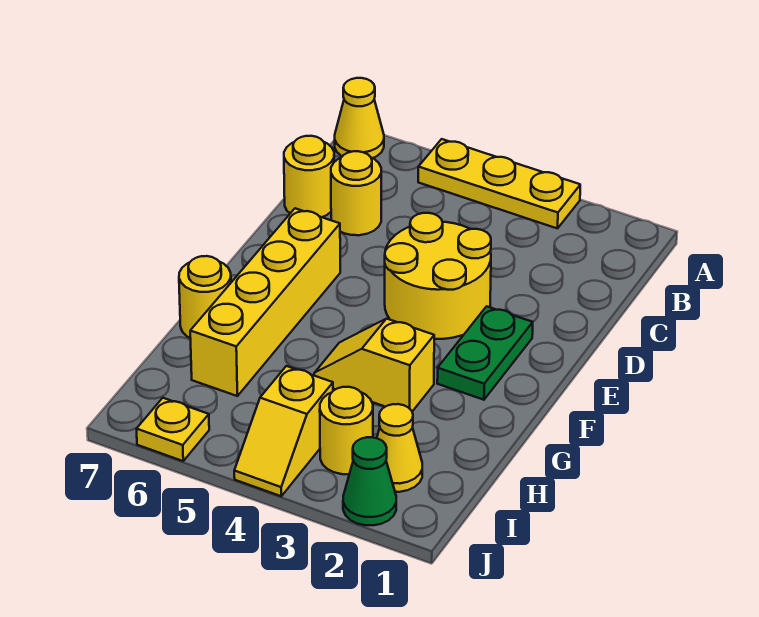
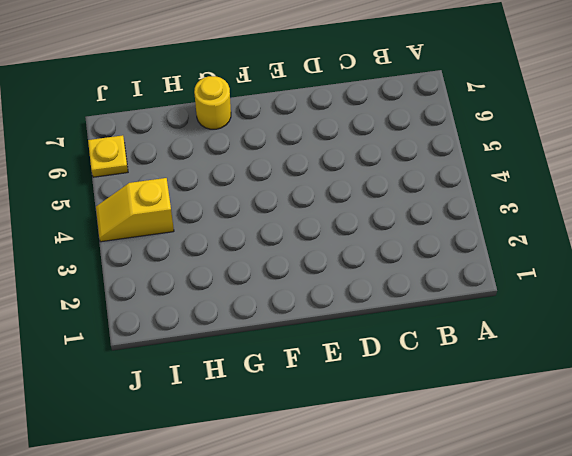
none -> yellow plate A3:A5 level 1
none -> yellow cone A7 level 1
none -> yellow round brick C6 level 1

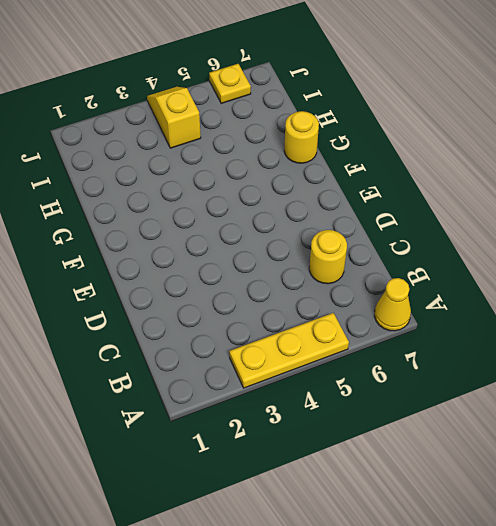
none -> yellow round brick C7 level 1
none -> yellow round brick D3:E4 level 1
none -> green plate E2:F2 level 1

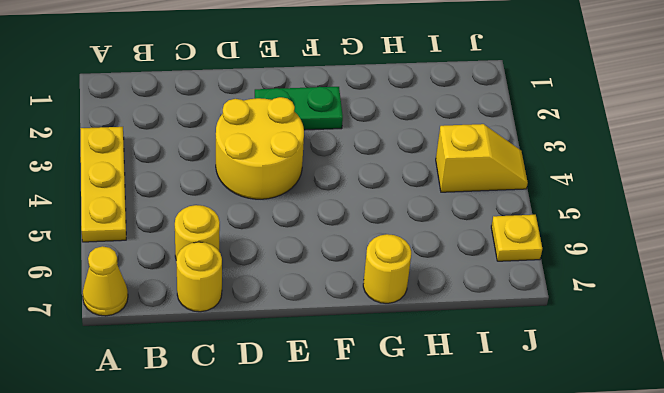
none -> yellow brick E6:H6 level 1
none -> yellow slope G3:G4 level 1 top 3
none -> yellow cone I2 level 1

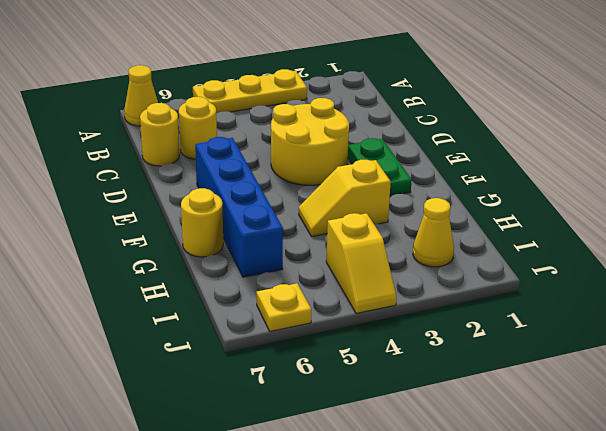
blue brick E6:H6 level 1 -> yellow brick E6:H6 level 1
none -> yellow round brick I3 level 1
none -> green cone J2 level 1

